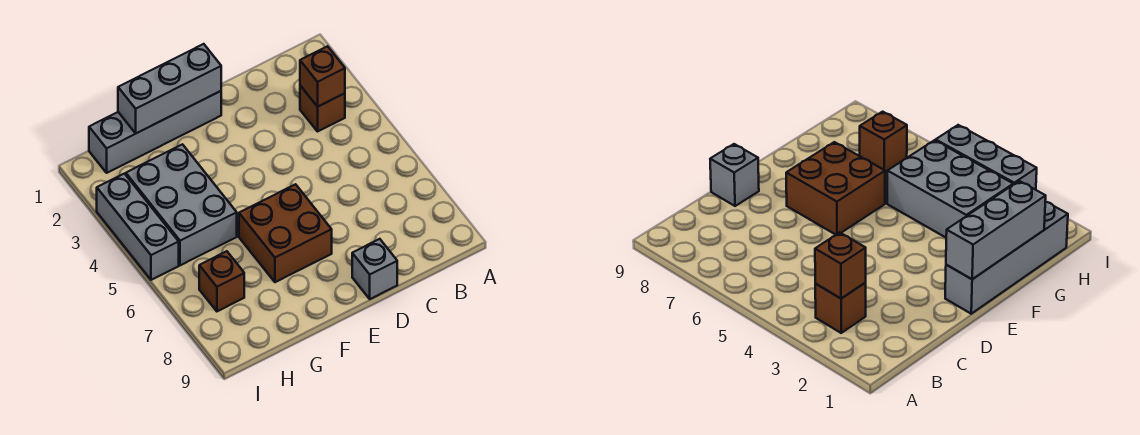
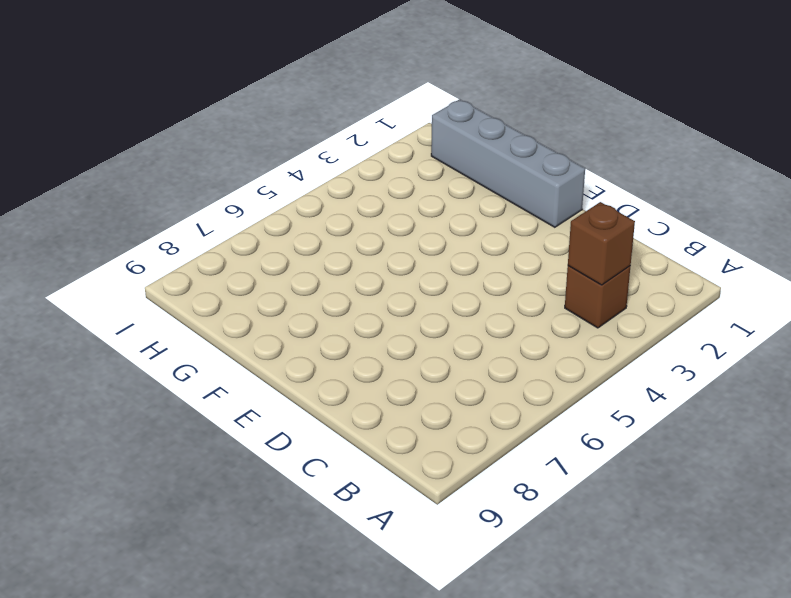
none -> grey brick D9 level 1
none -> brown brick E6:F7 level 1

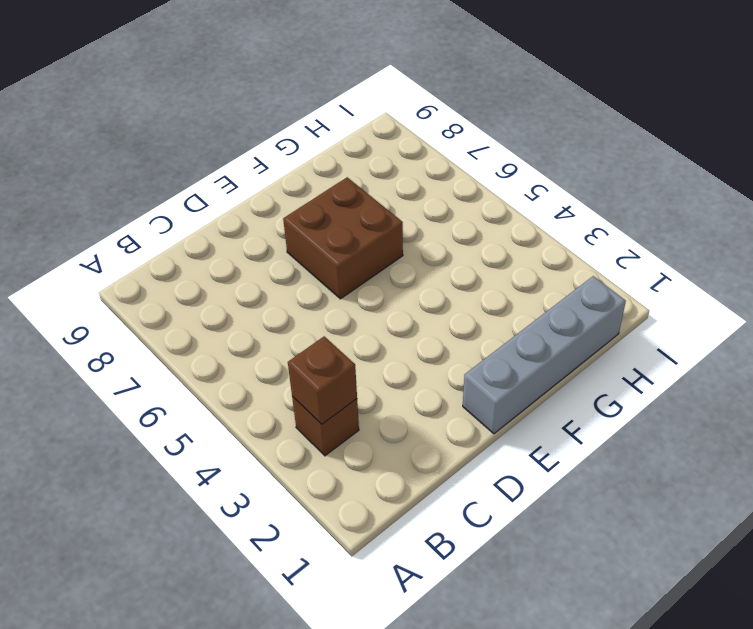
none -> grey brick D9 level 1
none -> grey brick G3:H5 level 1

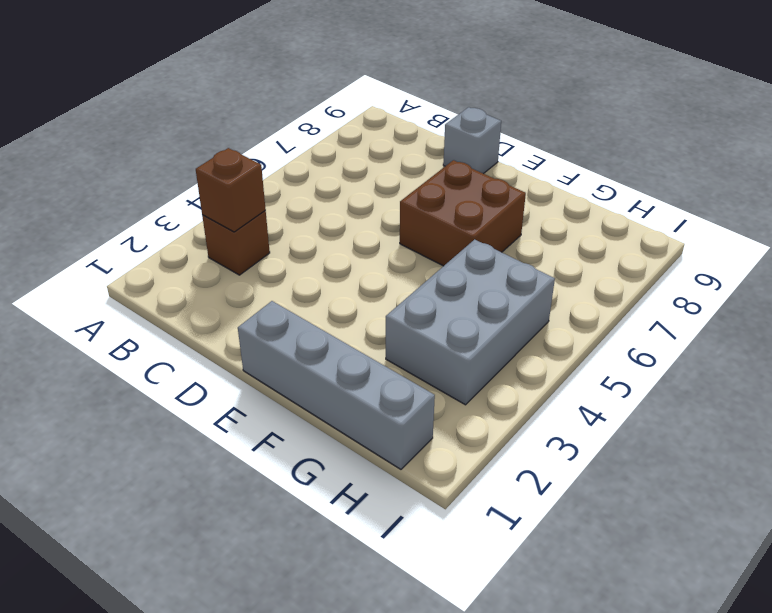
none -> brown brick H7 level 1
none -> grey brick I3:I5 level 1

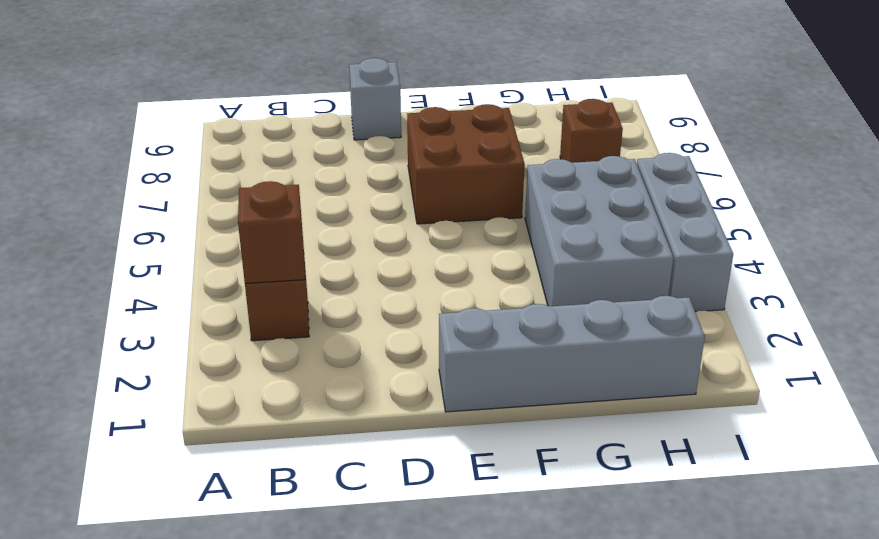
none -> grey brick E1:G1 level 2

